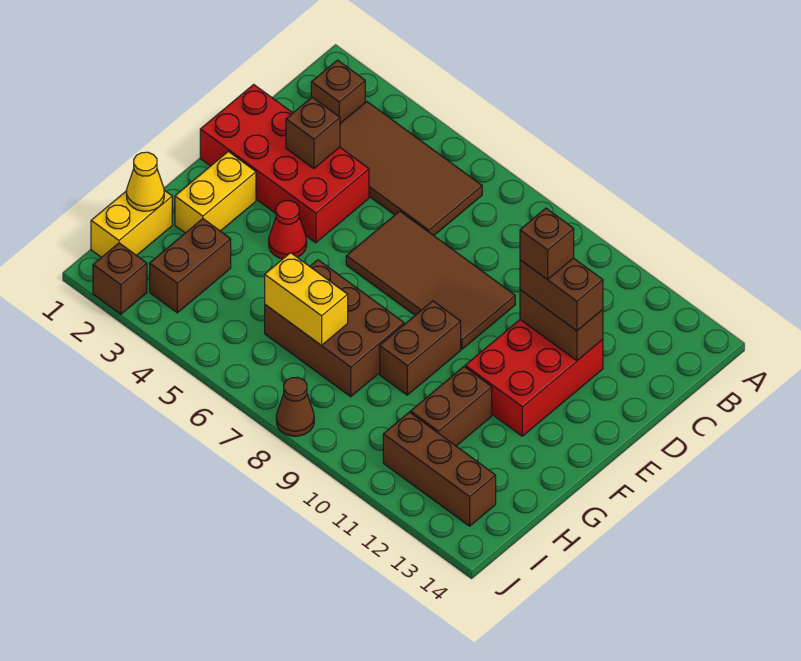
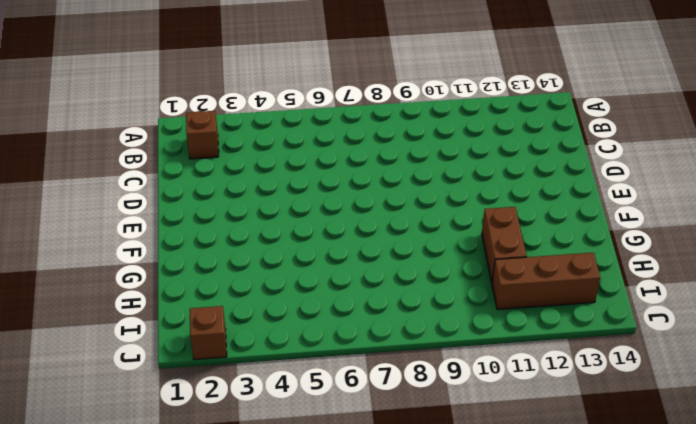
none -> brown tile B3:C6 level 1
none -> red brick D1:E4 level 1
none -> brown tile D6:E9 level 1

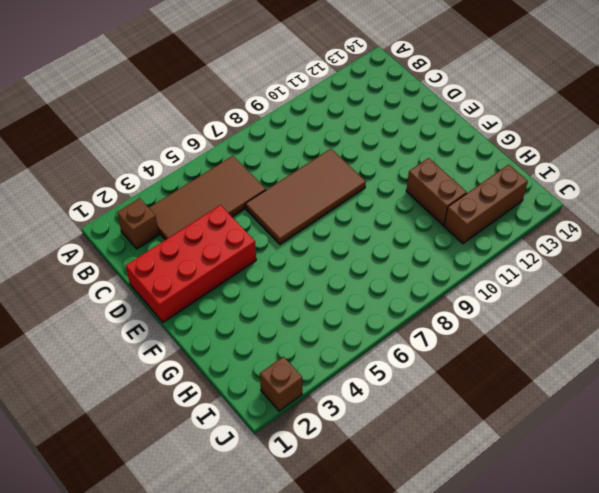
none -> red brick D11:F12 level 1
none -> yellow brick F2:G2 level 1
none -> red cone F4 level 1

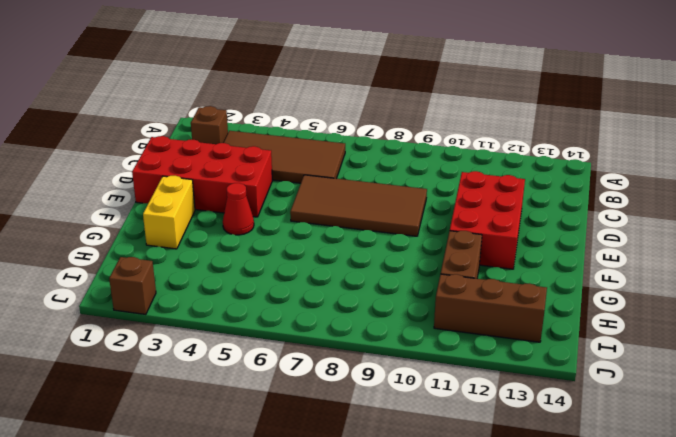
none -> brown brick F9:G9 level 1
none -> brown brick G6:H8 level 1
none -> yellow brick H1:I1 level 1

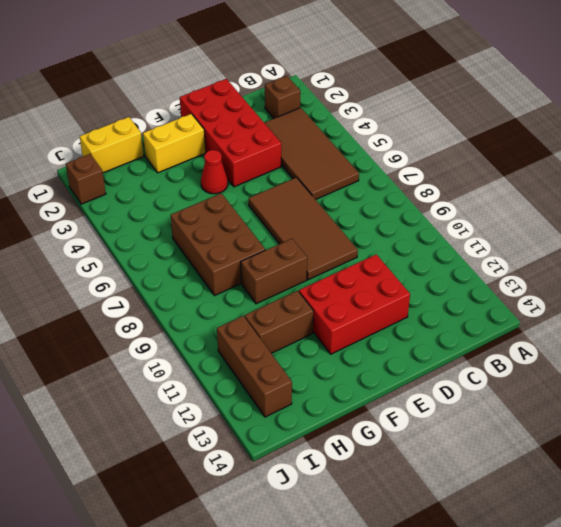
none -> brown brick H3:I3 level 1
none -> brown cone J8 level 1
none -> brown brick D3 level 2

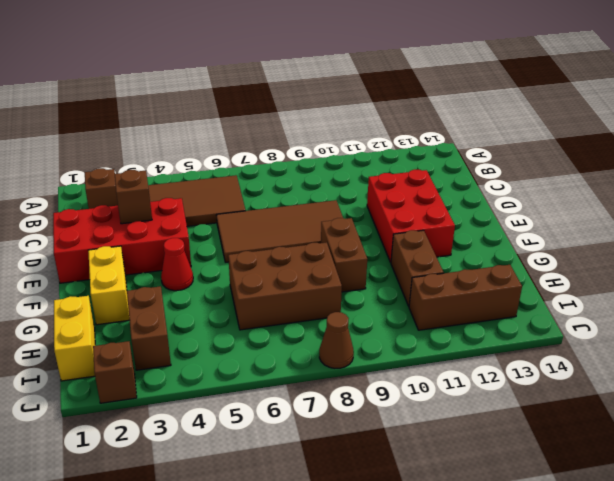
none -> brown brick D11:D12 level 2
none -> yellow cone H1 level 2
none -> yellow brick H6:H7 level 2

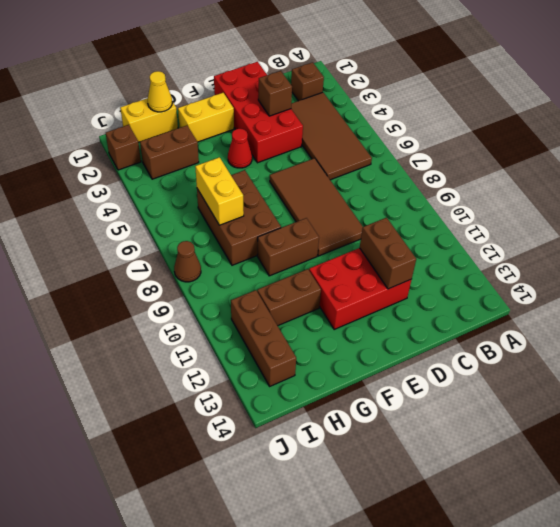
none -> brown brick D11:D12 level 3
none -> brown brick D11 level 4

